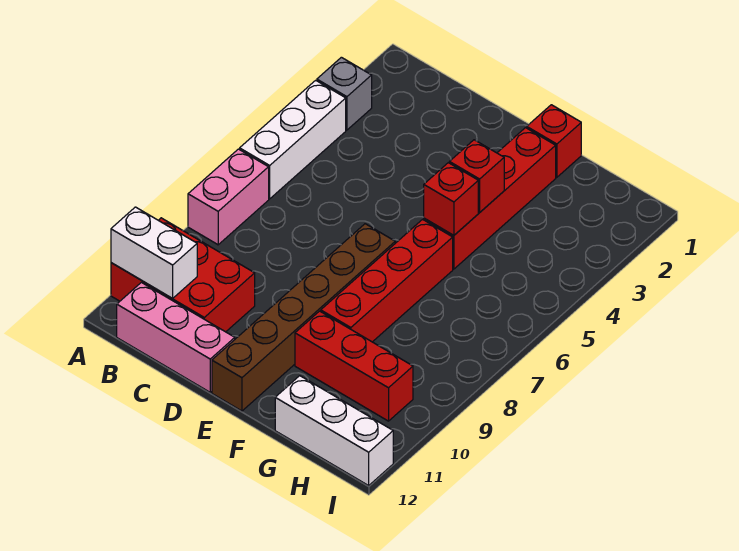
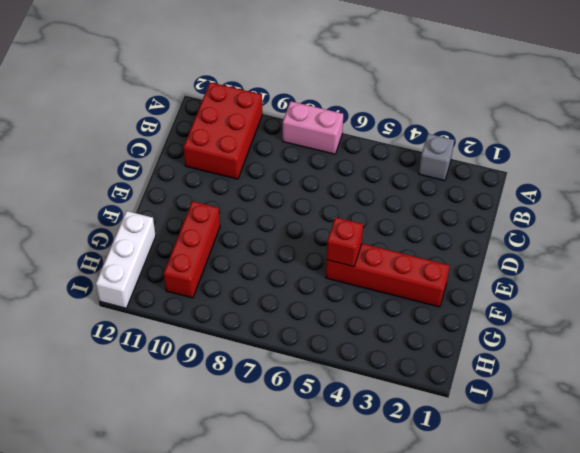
none -> white brick A4:A6 level 1
none -> pink brick B12:D12 level 1
none -> brown brick E7:E12 level 1

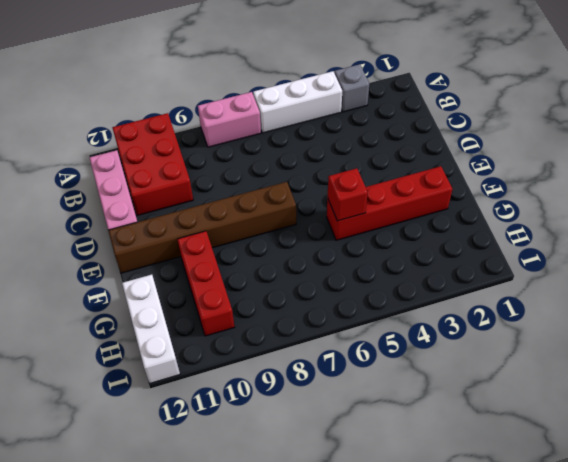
none -> red brick F1 level 1
none -> red brick F6:F9 level 1
none -> white brick A11:B11 level 2

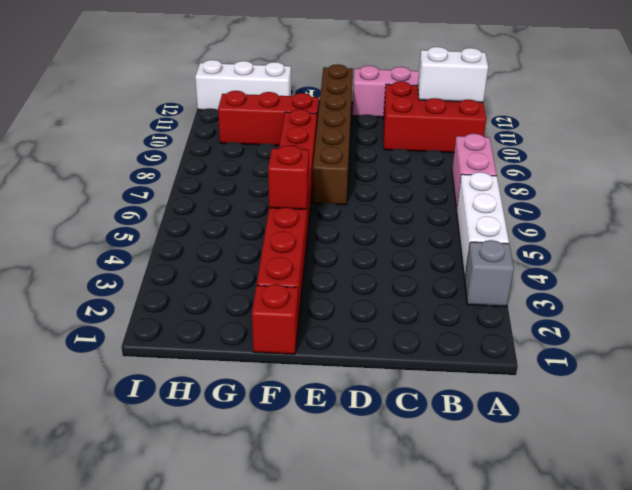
none -> red brick F4 level 2

